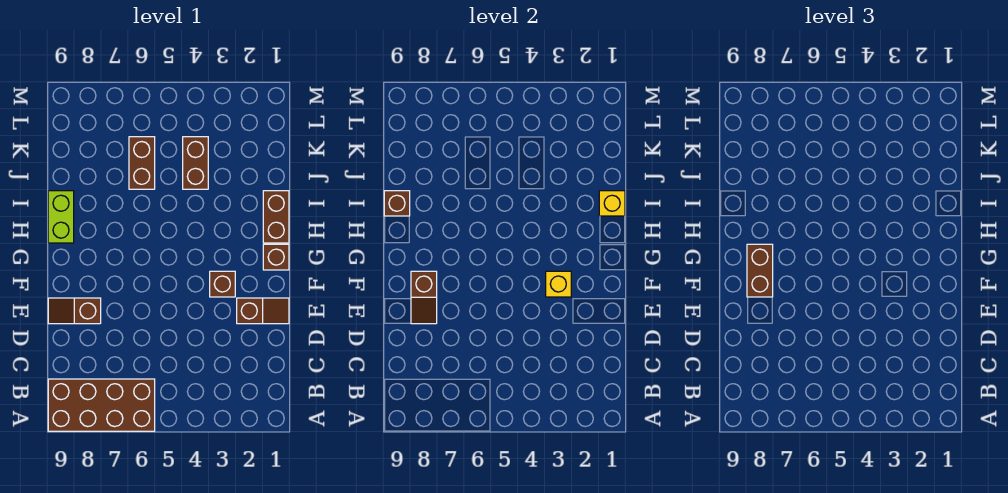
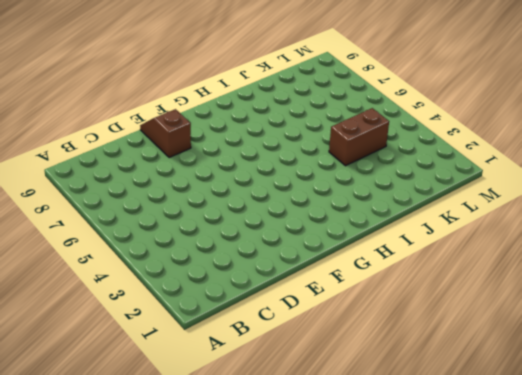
none -> brown brick A6:B9 level 1
none -> brown slope E1:E2 level 1 top 2
none -> brown brick F3 level 1

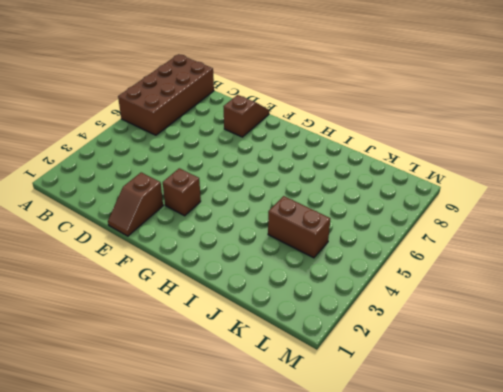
none -> brown brick G1 level 1
none -> brown brick H1:I1 level 1
none -> lime brick H9:I9 level 1

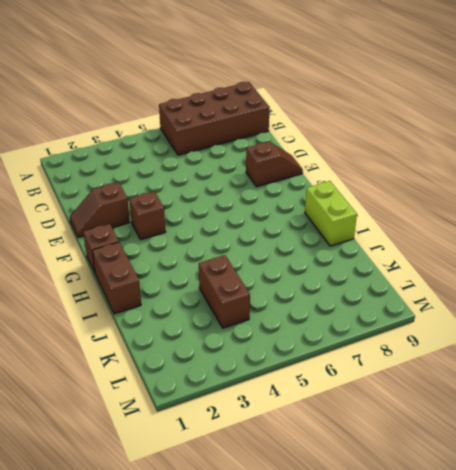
none -> brown brick J6:K6 level 1
none -> brown slope E8:F8 level 2 top F
none -> yellow brick F3 level 2

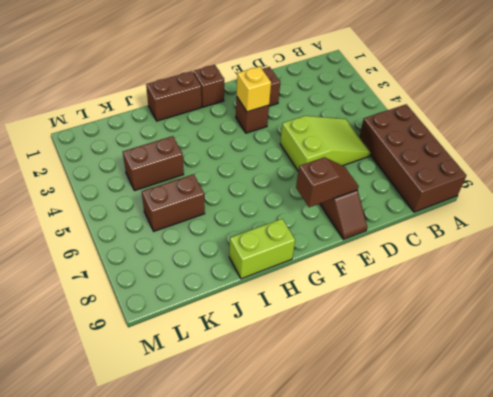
lime slope C5:E6 level 1 top E -> none
none -> yellow brick I1 level 2
none -> brown brick I9 level 2
none -> brown brick F8:G8 level 3

